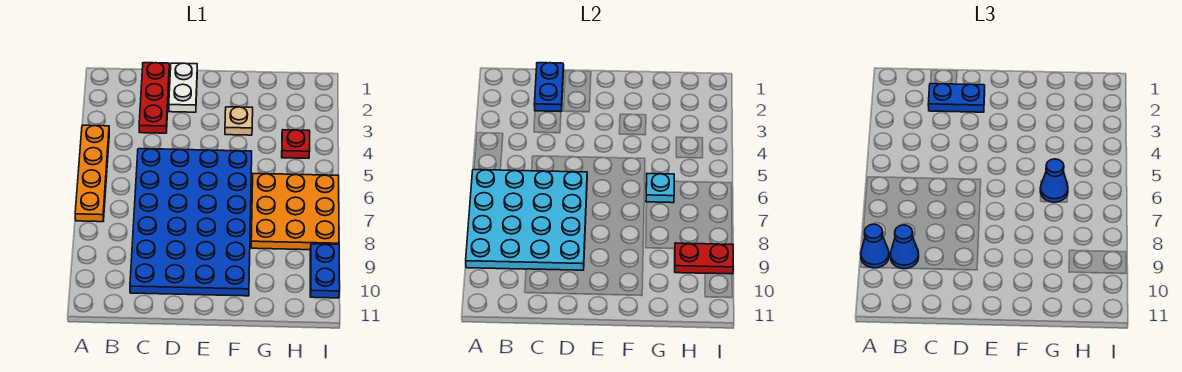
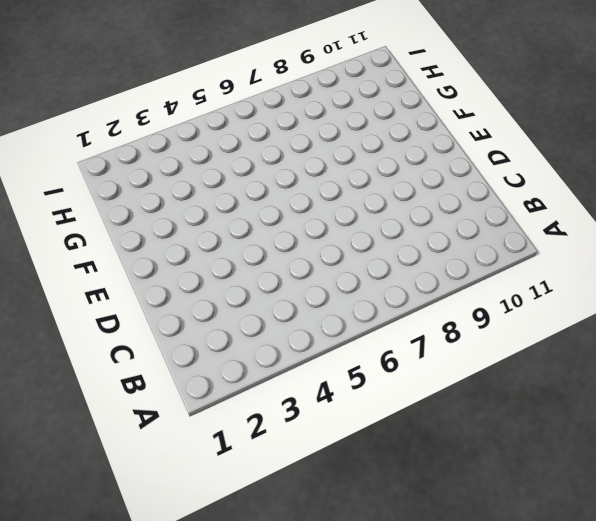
none -> orange plate A4:A7 level 1
none -> red plate C1:C3 level 1
none -> blue plate C5:F10 level 1

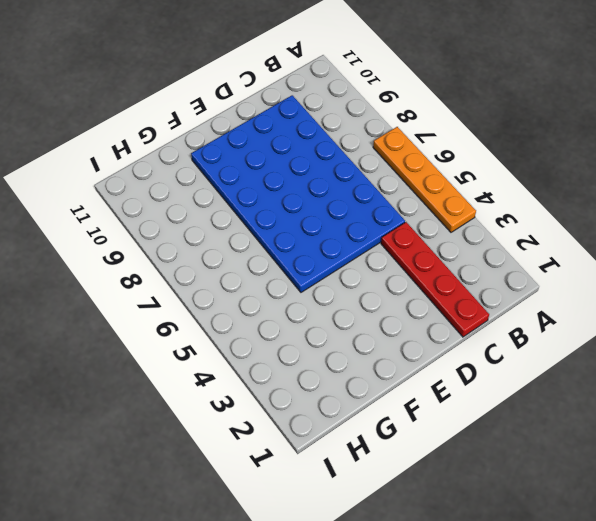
red plate C1:C4 level 1 -> red plate C1:C3 level 1
none -> white plate D1:D2 level 1
none -> tan plate F3 level 1
none -> orange plate G6:I8 level 1

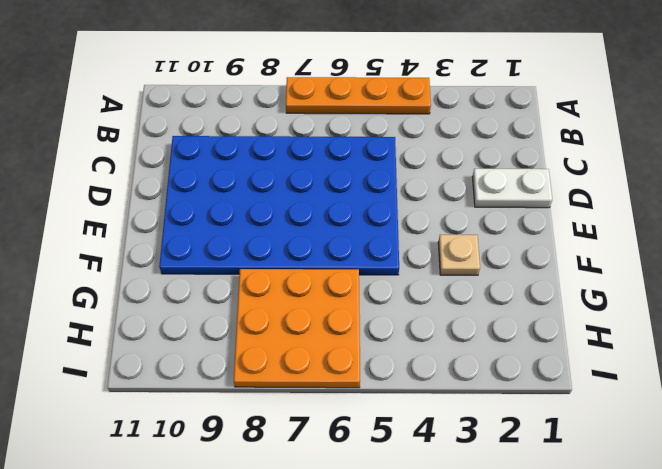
none -> red plate C1:C3 level 1
none -> red plate H4 level 1
none -> blue plate I9:I10 level 1

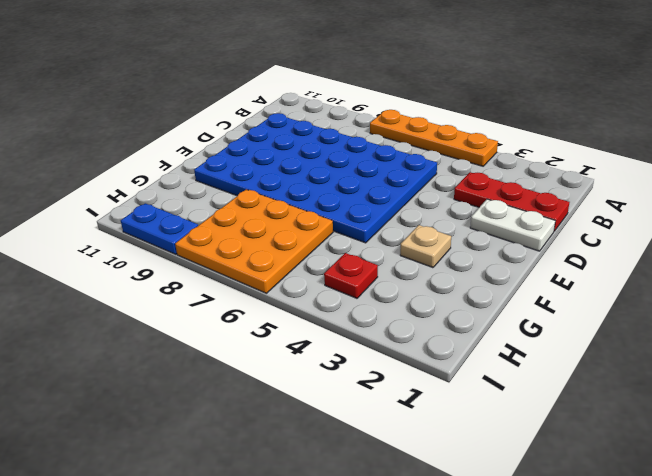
none -> cyan plate A6:D9 level 2
none -> blue plate C1:C2 level 2
none -> cyan plate G6 level 2

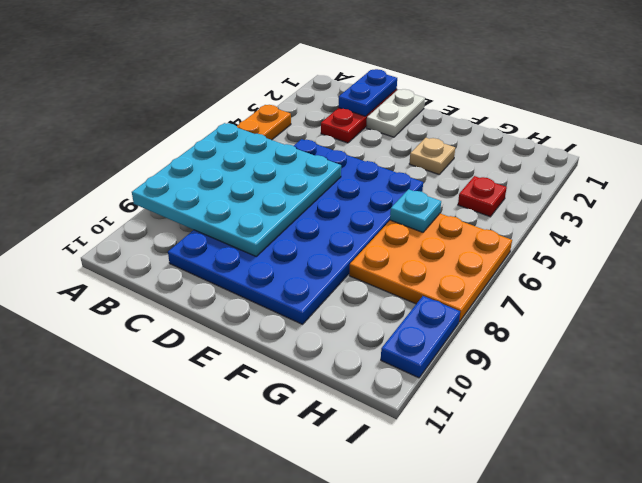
none -> red plate H9:I9 level 2
none -> blue cone A9 level 3
none -> blue cone B9 level 3

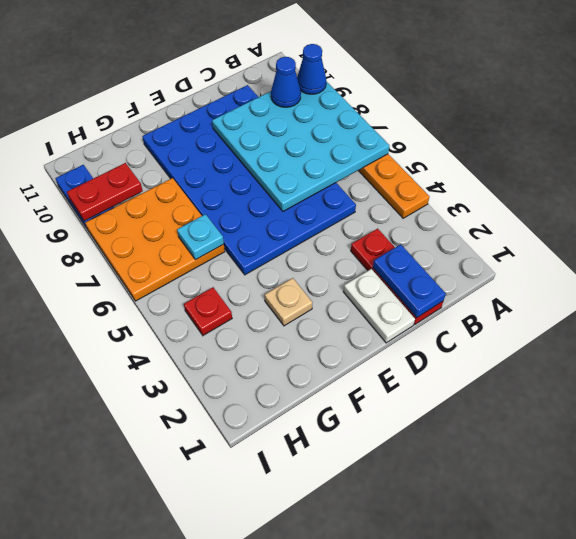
none -> blue plate C2:D2 level 3
none -> blue cone G6 level 3

